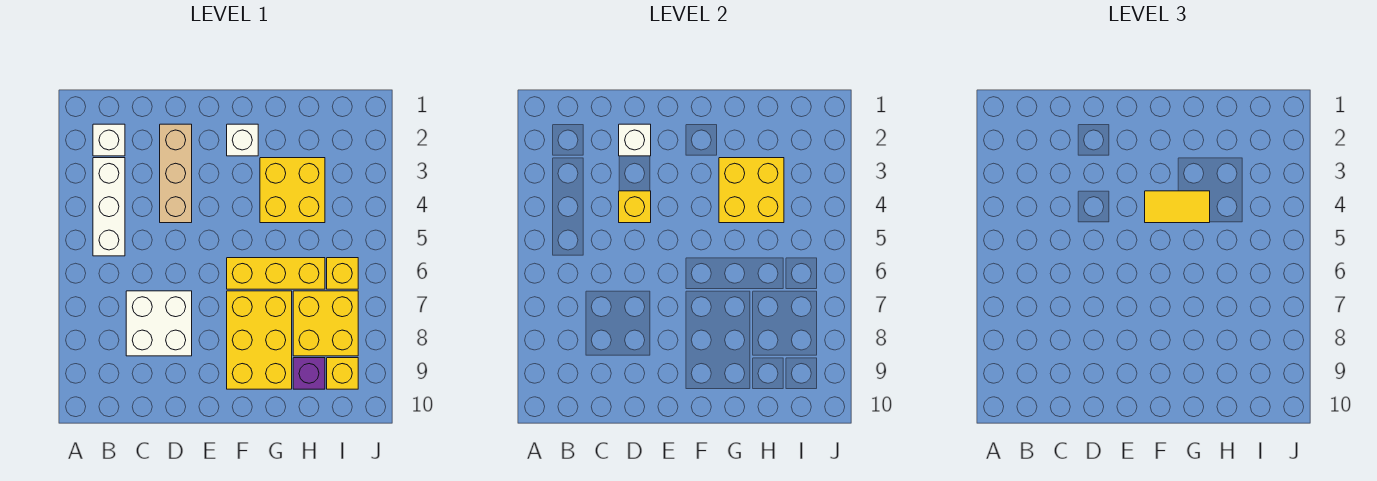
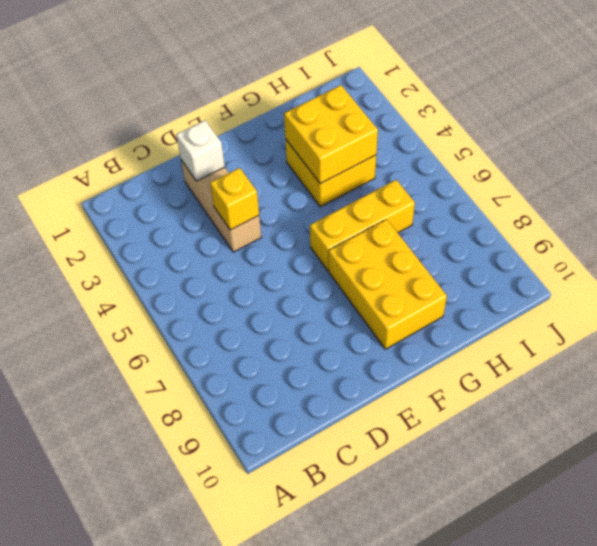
none -> white brick B2 level 1
none -> white brick B3:B5 level 1
none -> white brick C7:D8 level 1

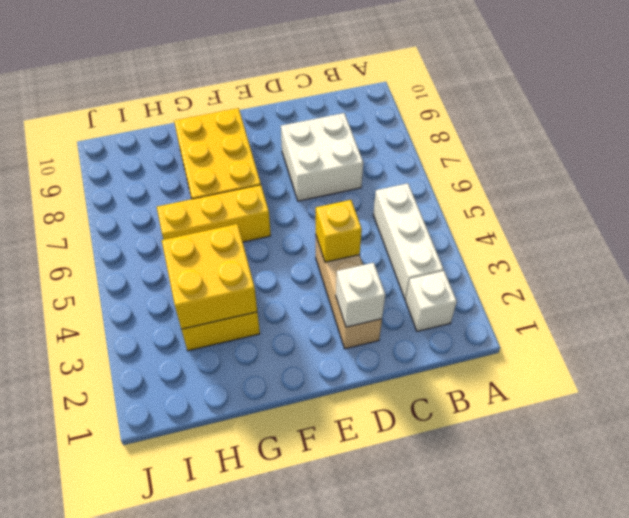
none -> white brick F2 level 1
none -> yellow brick H7:I8 level 1
none -> purple brick H9 level 1

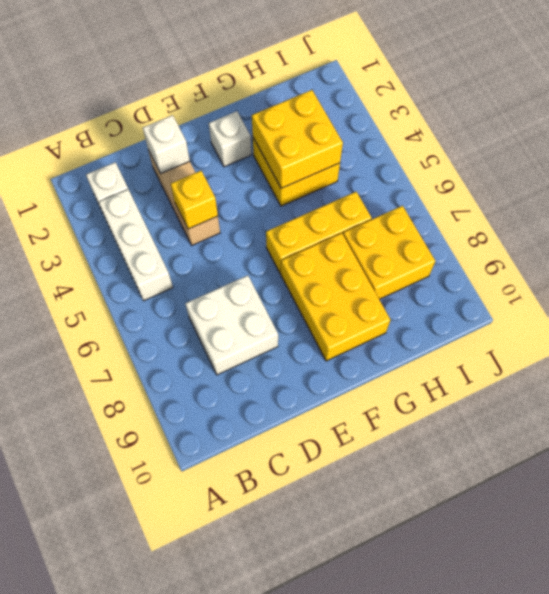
none -> purple brick H9 level 1
none -> yellow brick I6 level 1
none -> yellow brick I9 level 1

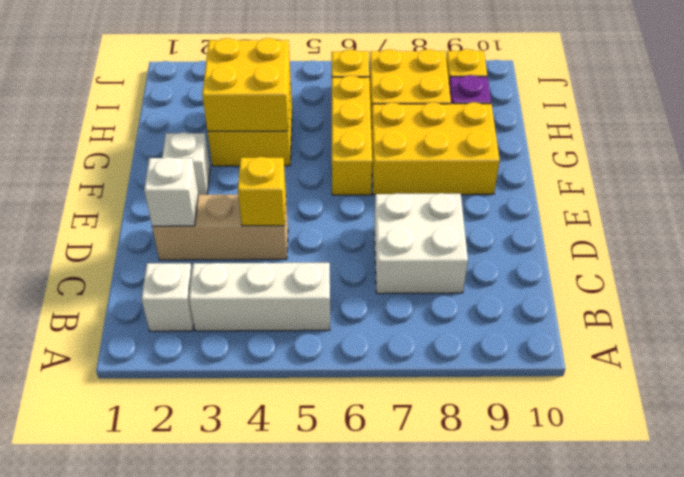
none -> yellow tile F4:G4 level 3

